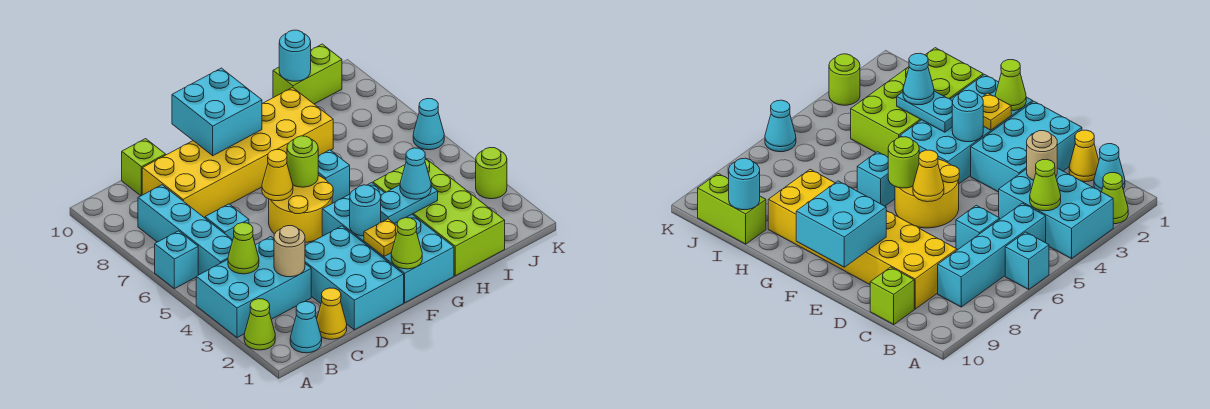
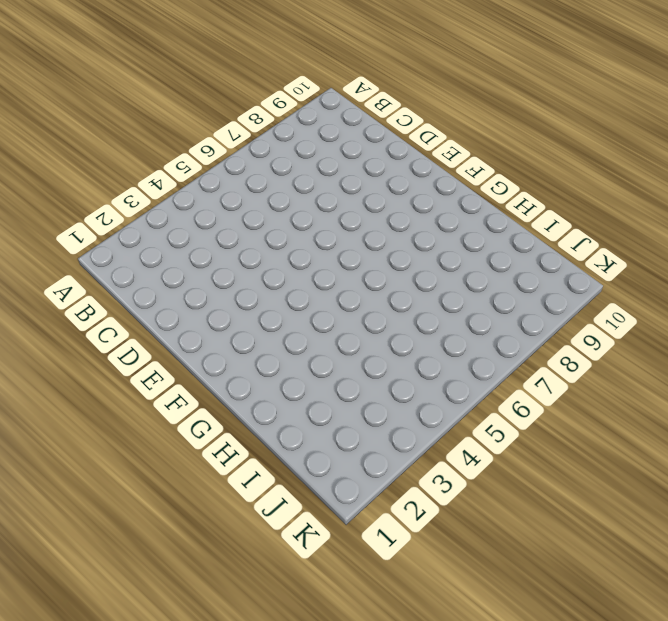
none -> lime cone A2 level 1
none -> cyan brick A3:C4 level 1
none -> cyan brick A6 level 1

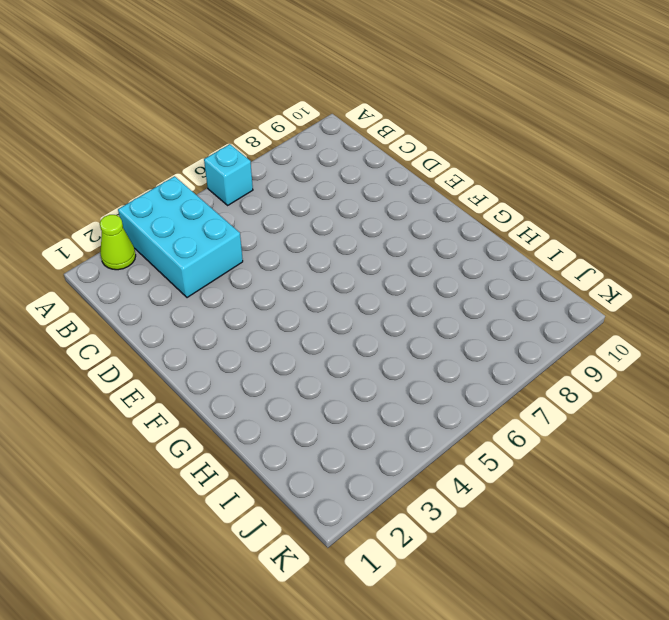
none -> cyan cone B1 level 1
none -> cyan brick B5:B8 level 1
none -> yellow cone C1 level 1

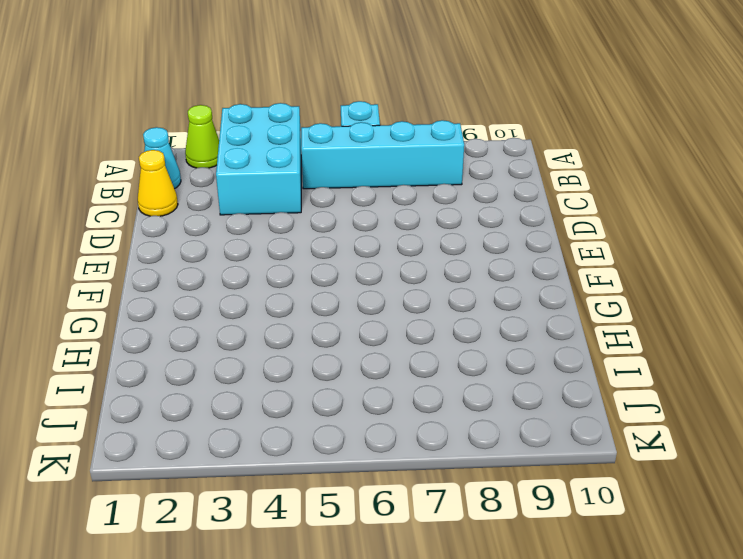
none -> cyan brick C6 level 1
none -> yellow brick C8:H9 level 1
none -> lime brick C10 level 1

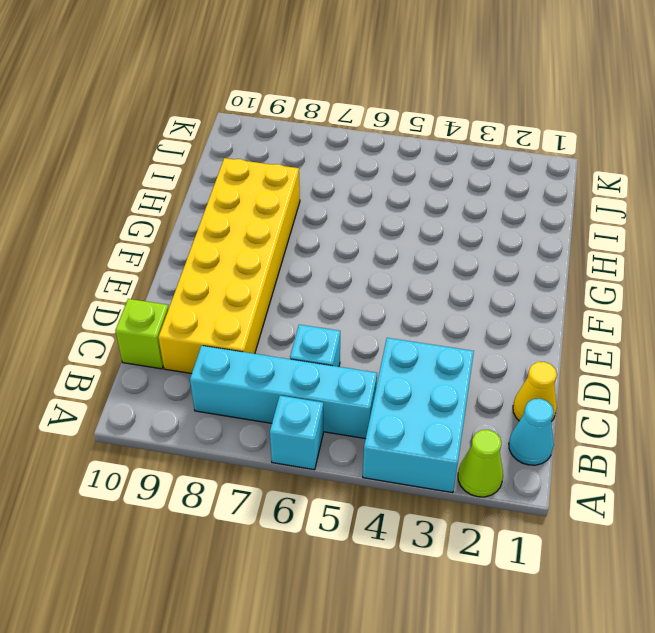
none -> cyan brick D1:E3 level 1
none -> yellow round brick E5:F6 level 1
none -> cyan brick F1:G4 level 1

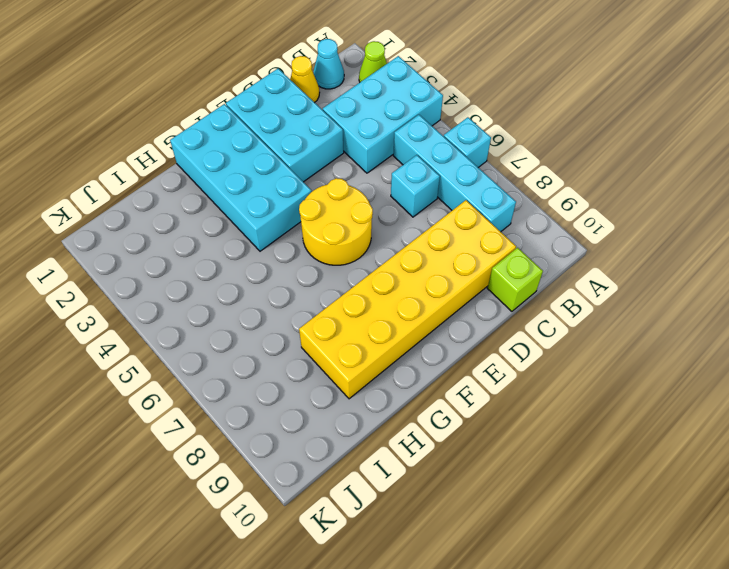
none -> cyan brick G6 level 1
none -> lime brick H1:I4 level 1
none -> lime brick I10:J10 level 1

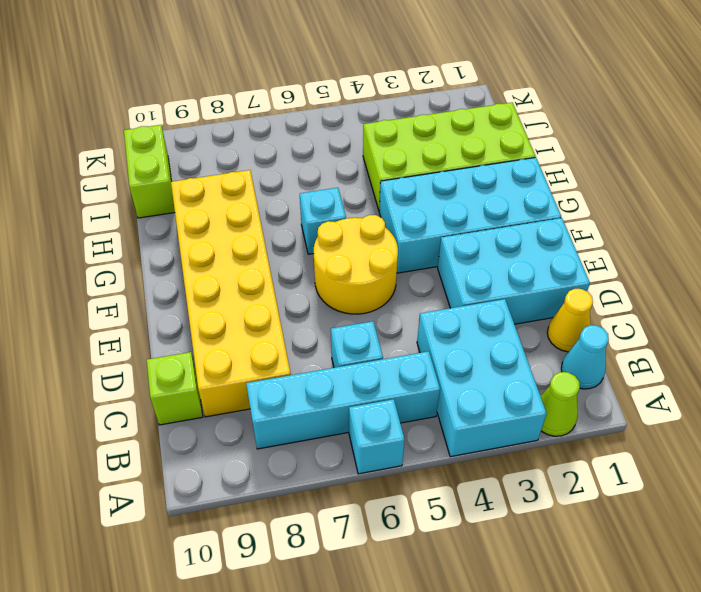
none -> lime round brick K3 level 1
none -> cyan cone K6 level 1
none -> lime cone B4 level 2

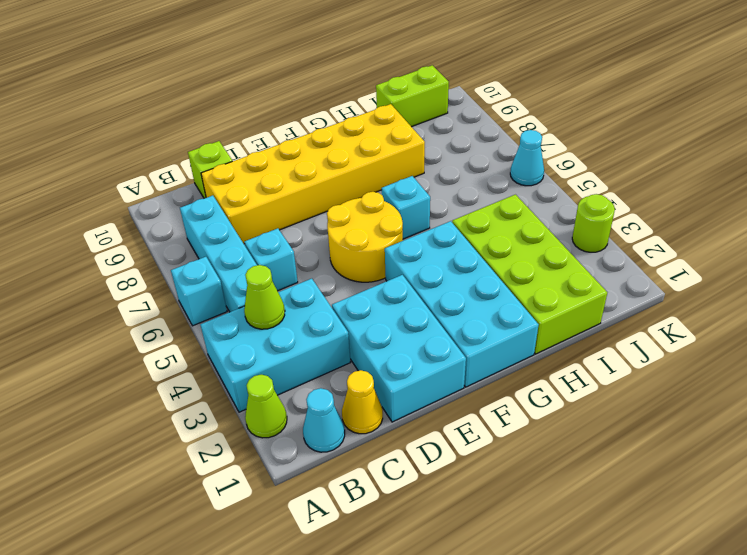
none -> tan round brick C3 level 2
none -> yellow cone E6 level 2
none -> cyan brick E9:F10 level 2

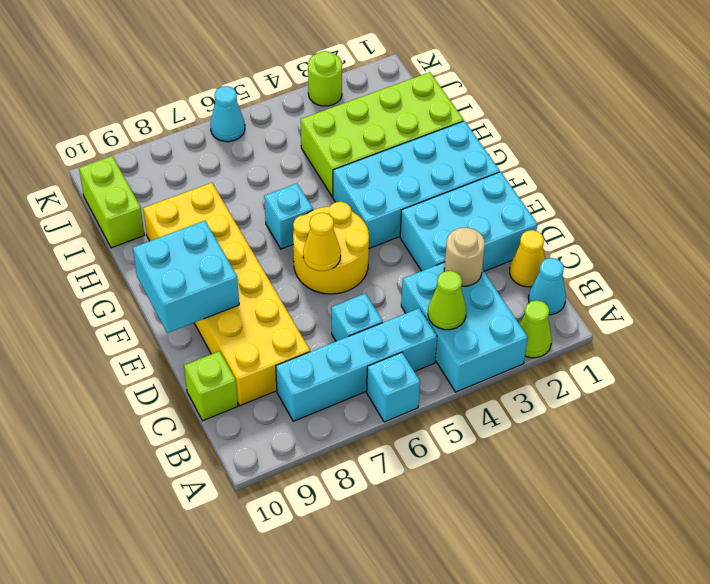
none -> lime cone F1 level 2
none -> yellow plate F2 level 2
none -> cyan round brick F3 level 2

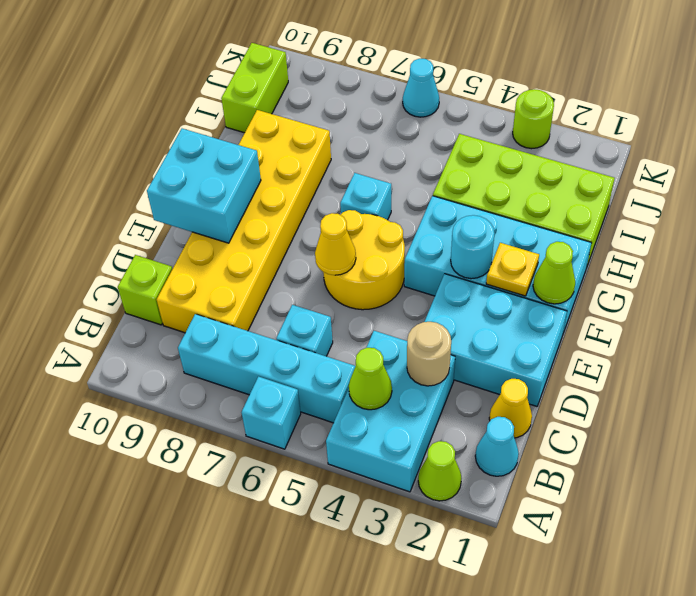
none -> lime round brick F6 level 2
none -> cyan plate G3:H3 level 2
none -> cyan round brick I10 level 2

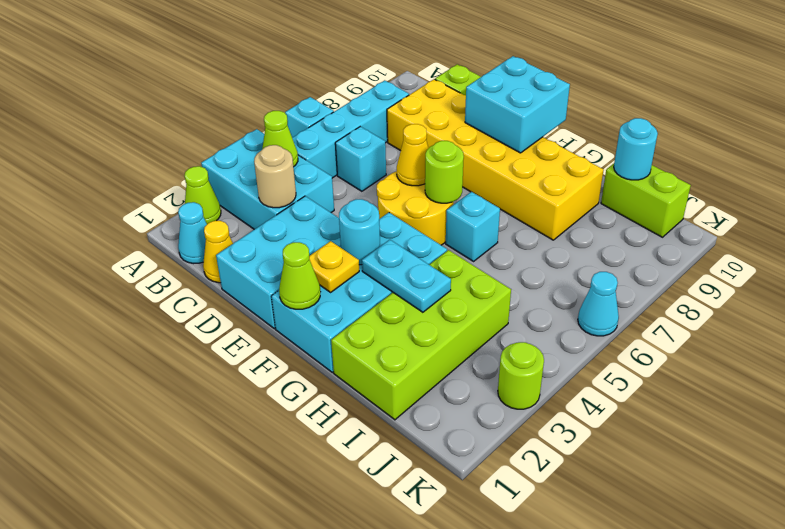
none -> cyan cone H3 level 3

